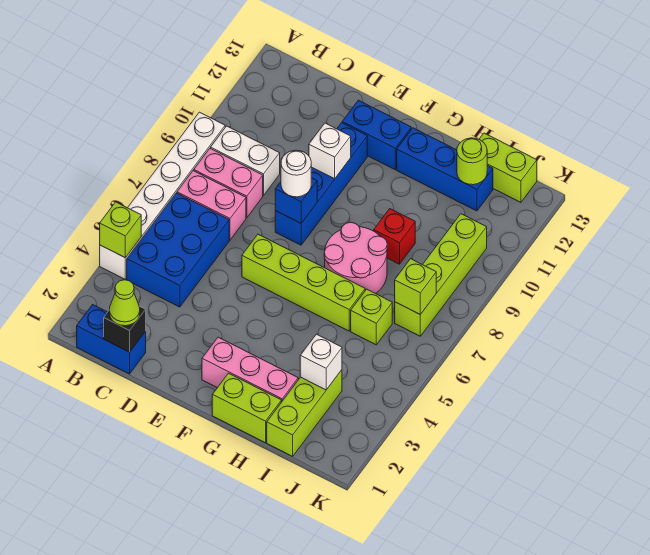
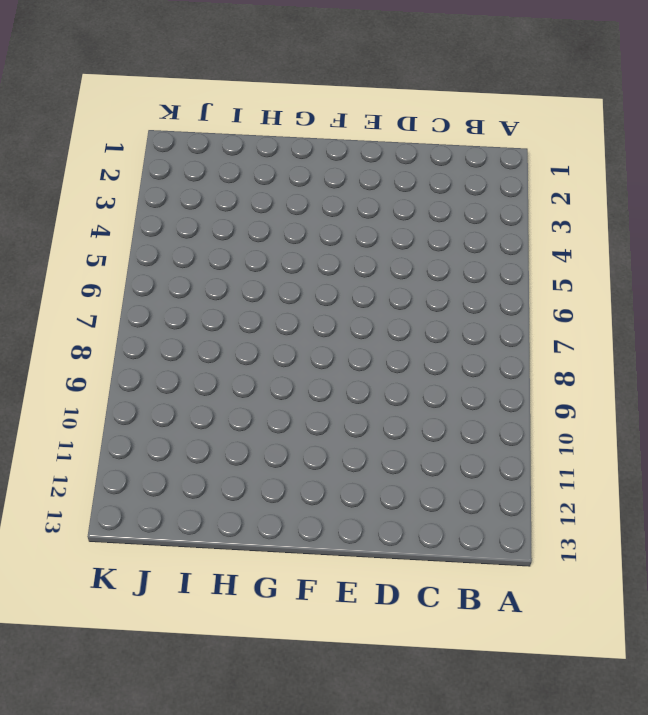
none -> white brick A4:A9 level 1
none -> blue brick B1:C1 level 1
none -> blue brick B4:C6 level 1

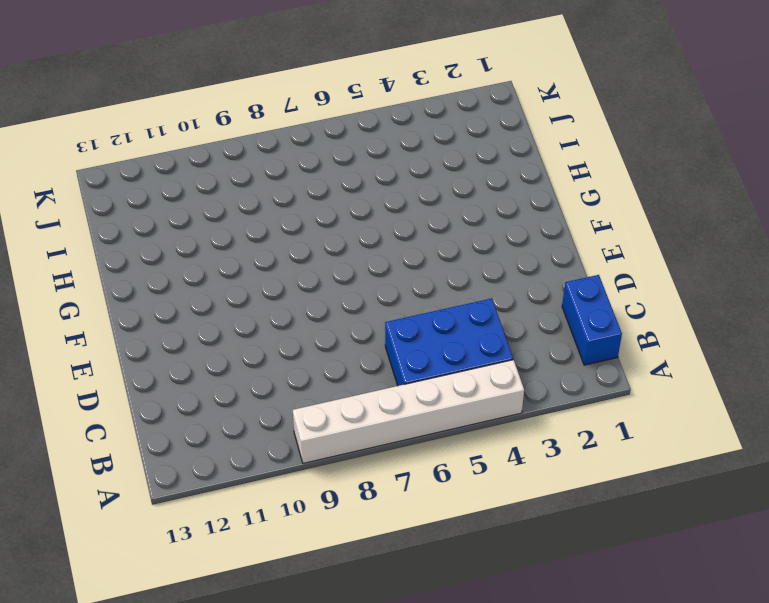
none -> pink brick B7:C7 level 1
none -> pink brick B8:C8 level 1
none -> white brick B9:C9 level 1

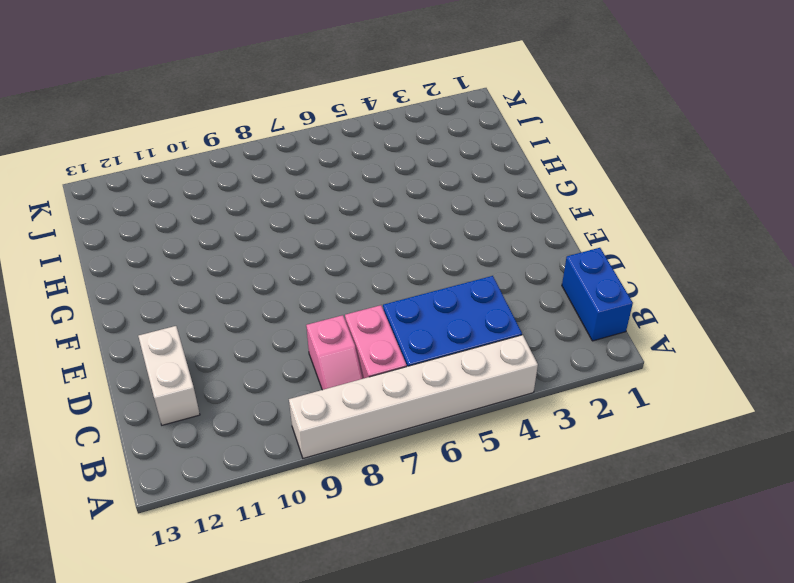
pink slope B8:C8 level 1 top C -> pink brick B8:C8 level 1
white brick C12:D12 level 1 -> white brick B9:C9 level 1
none -> lime brick E6:H6 level 1
none -> blue brick E8:E11 level 1
none -> blue brick E12:F12 level 1

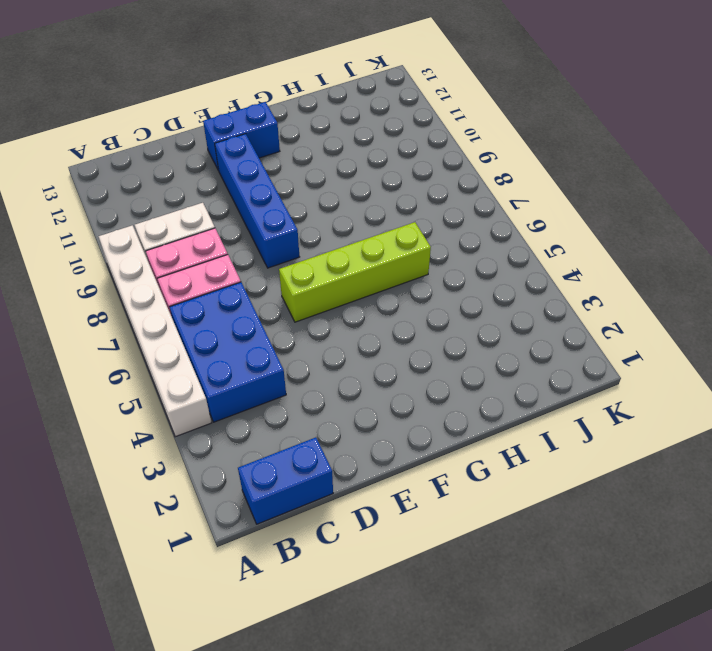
none -> pink brick F2:H2 level 1
none -> lime brick G1:H1 level 1
none -> pink round brick G7:H8 level 1

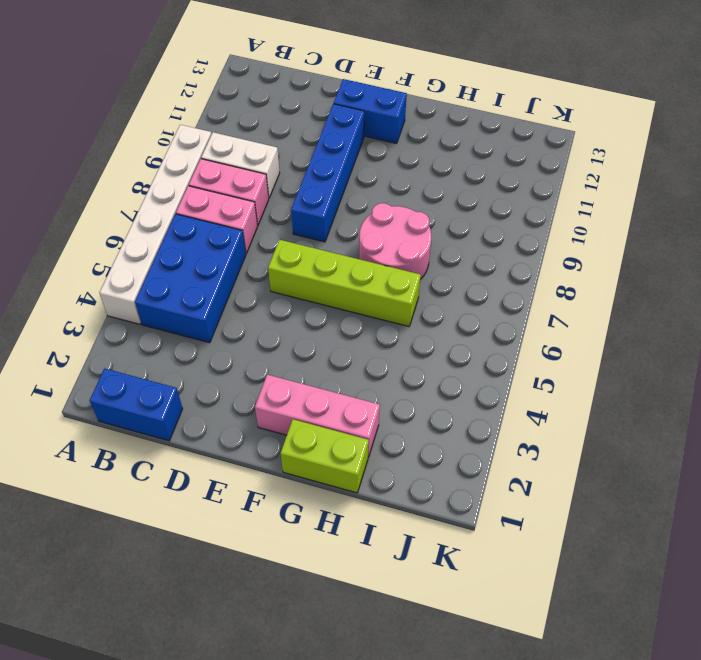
none -> blue brick G12:I12 level 1
none -> red brick H9 level 1
none -> lime brick I1:I3 level 1

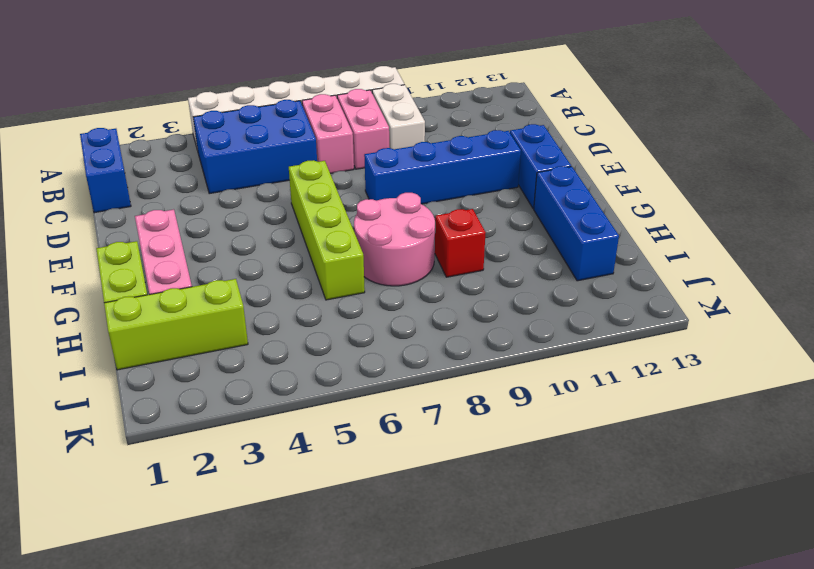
none -> lime brick I6 level 1
none -> lime brick I13:J13 level 1
none -> lime brick J7:J10 level 1

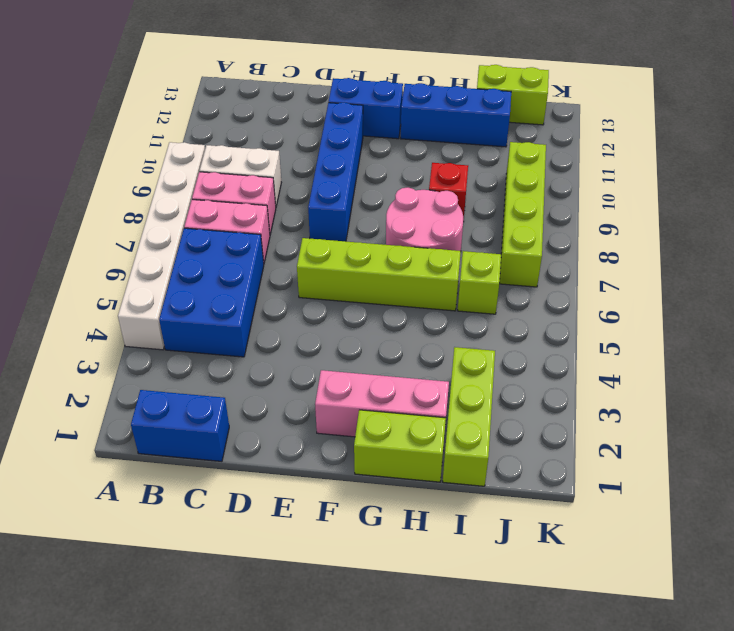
none -> lime brick A4 level 2
none -> black brick C1 level 2
none -> blue brick E8 level 2

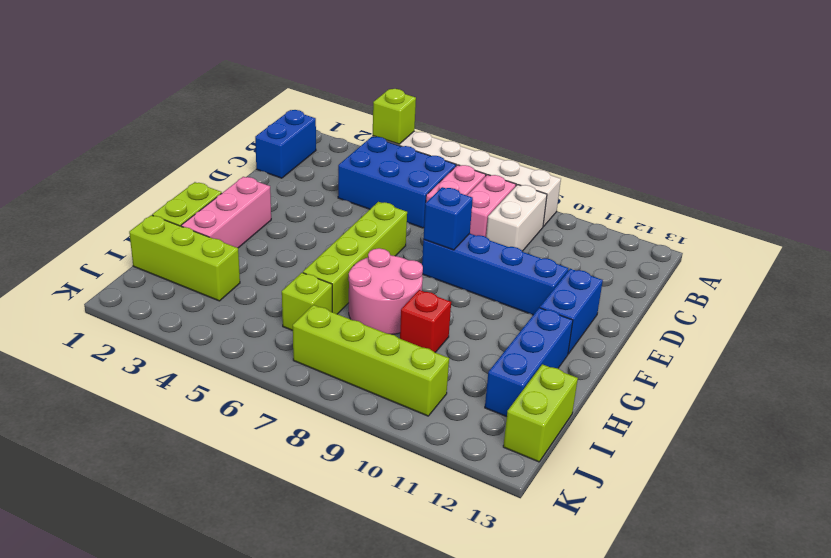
none -> black brick C1 level 2
none -> white brick E10 level 2
none -> white brick I3 level 2

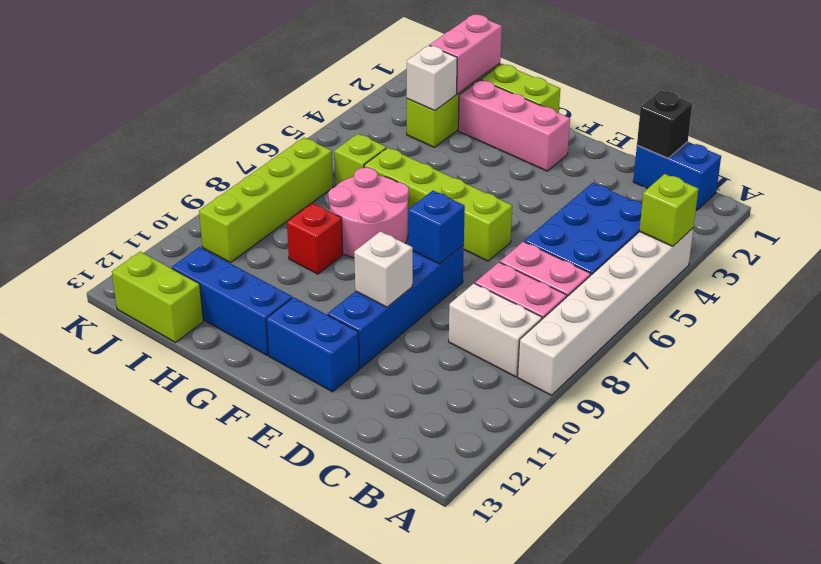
pink brick I1:I2 level 2 -> none
none -> lime round brick I12 level 2
none -> lime brick J7 level 2
none -> lime cone C1 level 3

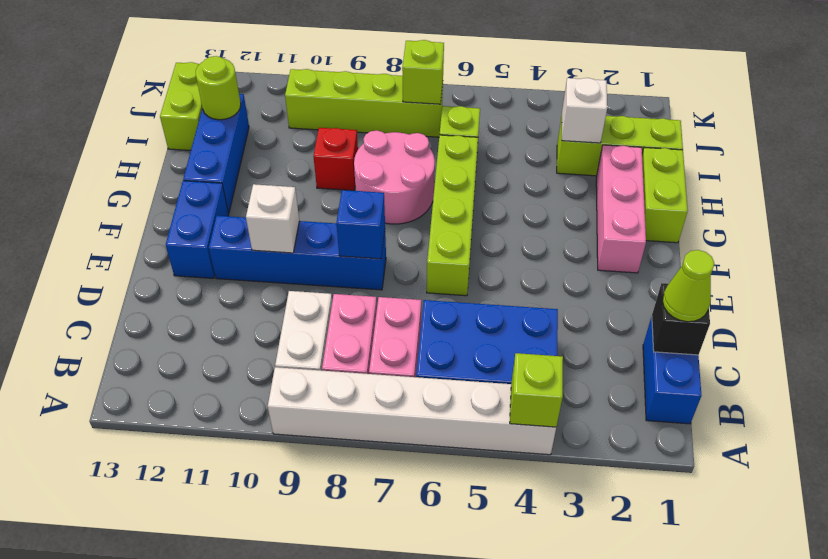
none -> white round brick E8 level 3

